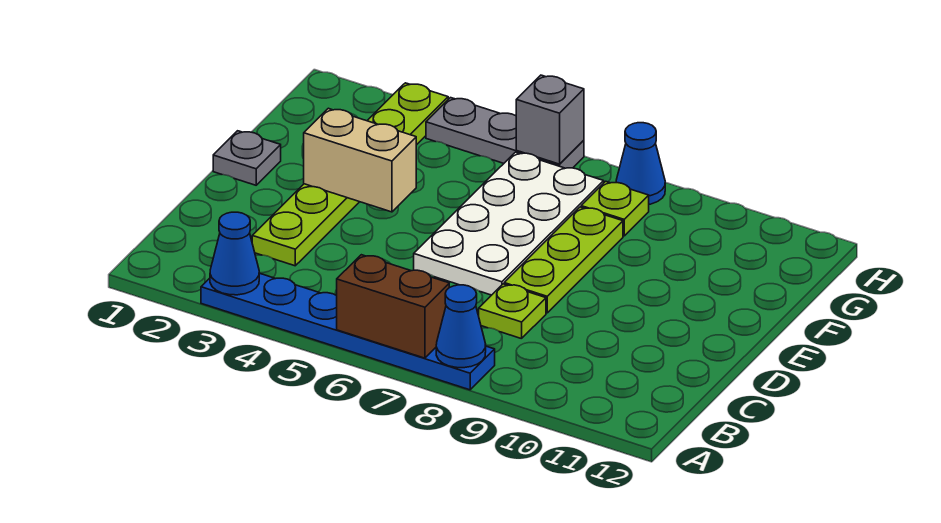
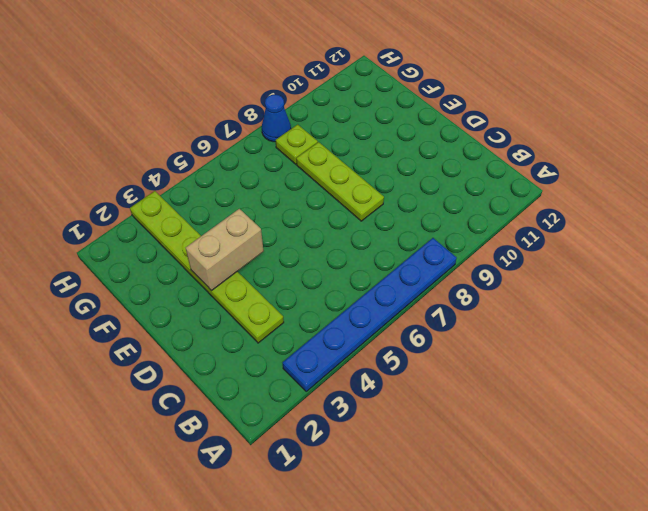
none -> lime plate C8 level 1
none -> white plate D6:G7 level 1
none -> grey plate E1 level 1

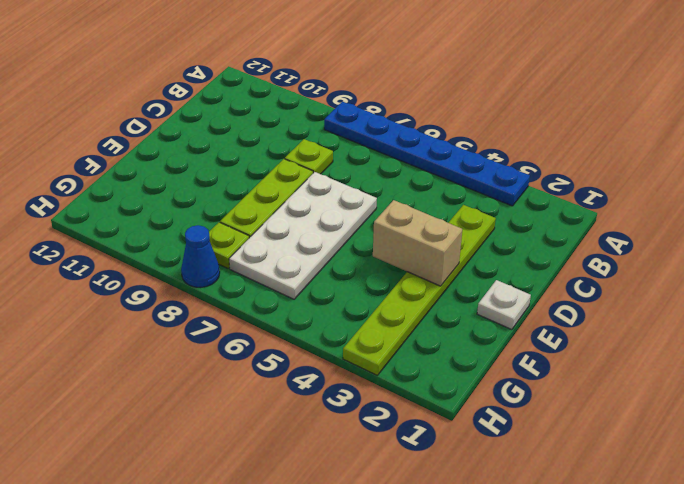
white plate E1 level 1 -> grey plate E1 level 1
none -> grey plate H4:H6 level 1
none -> blue cone A3 level 2
none -> brown brick A6:A7 level 2

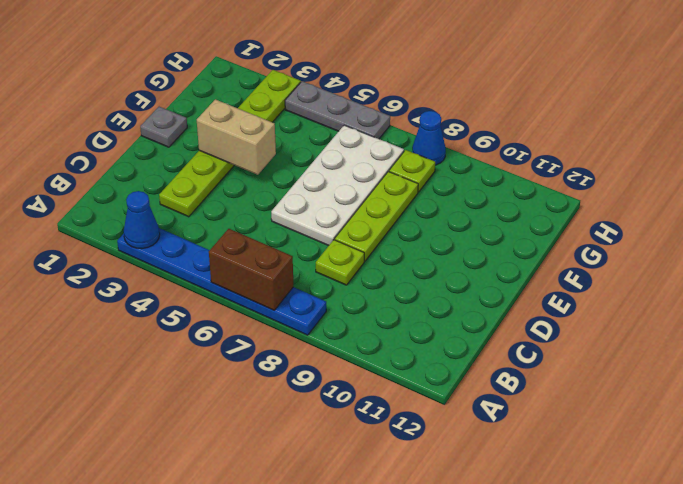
none -> blue cone A8 level 2
none -> grey brick H6 level 2

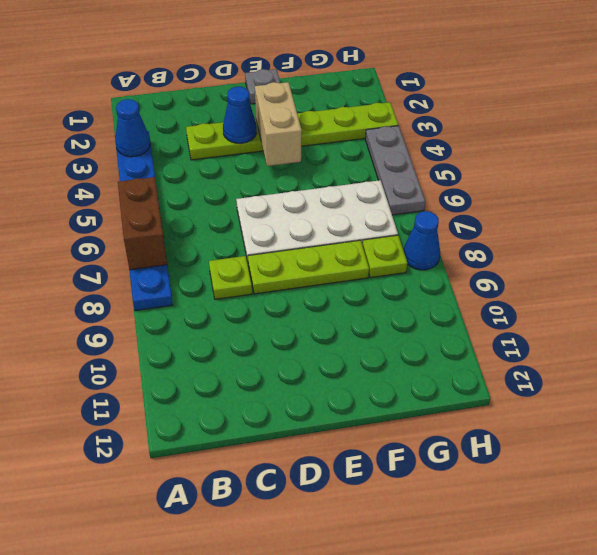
blue cone D3 level 2 -> blue cone A8 level 2
none -> grey brick H6 level 2

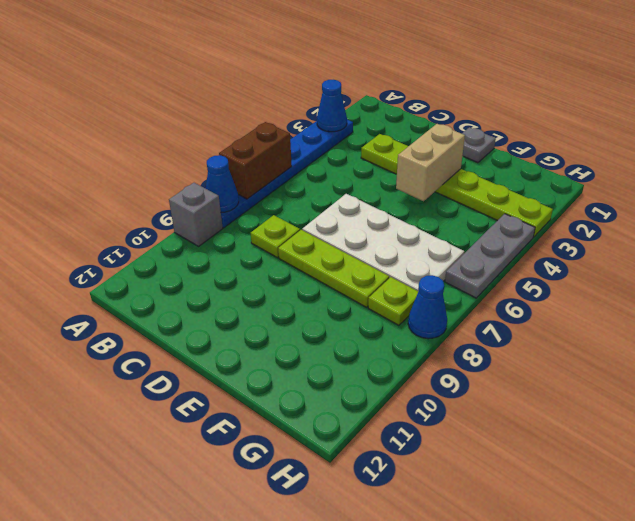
grey brick A9 level 1 -> grey brick H6 level 2

